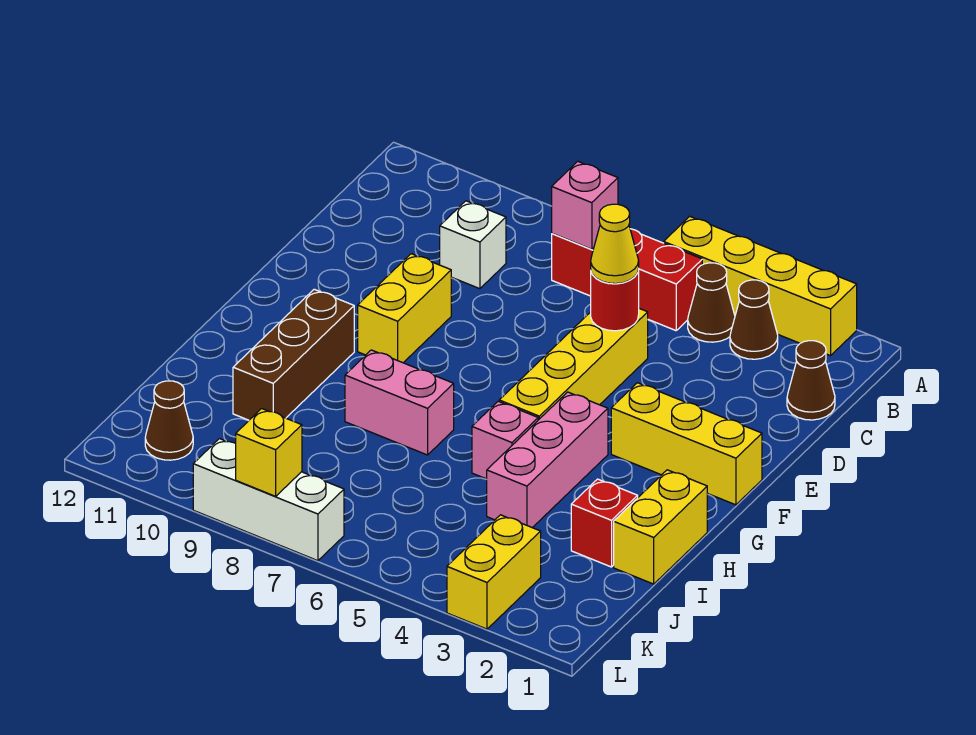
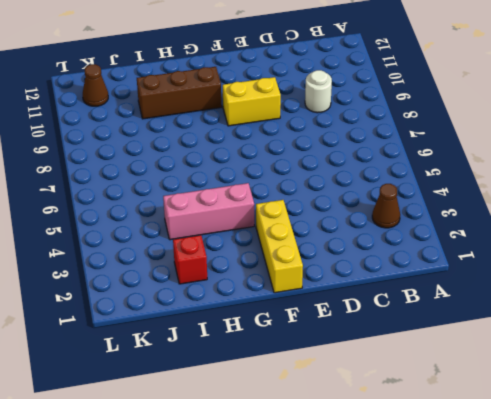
white round brick C9 level 1 -> white brick C9 level 1
none -> yellow brick A2:A5 level 1
none -> brown cone B4 level 1
none -> red brick B5:B7 level 1

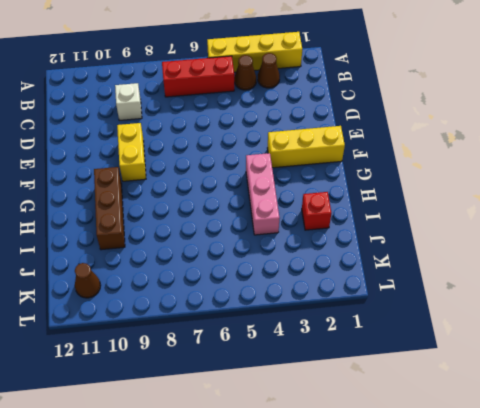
none -> brown cone C1 level 1
none -> yellow brick D5:G5 level 1
none -> yellow brick H1:I1 level 1

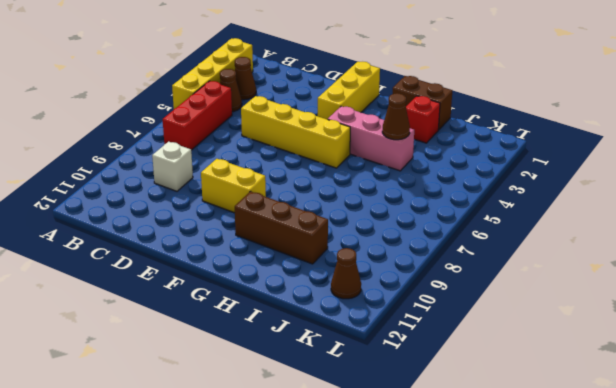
brown brick H1:I1 level 1 -> yellow brick H1:I1 level 1
brown cone I4 level 2 -> brown cone C1 level 1
none -> pink brick H5 level 1
none -> pink brick H7:H8 level 1
none -> yellow brick K3:L3 level 1

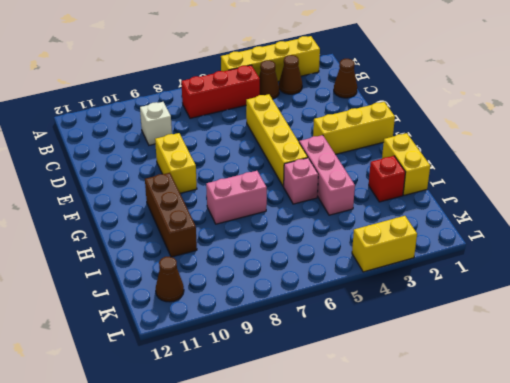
yellow brick L3:L4 level 1 -> yellow brick K3:L3 level 1
none -> white brick L7:L9 level 1
none -> pink brick B7 level 2
none -> red round brick D5 level 2

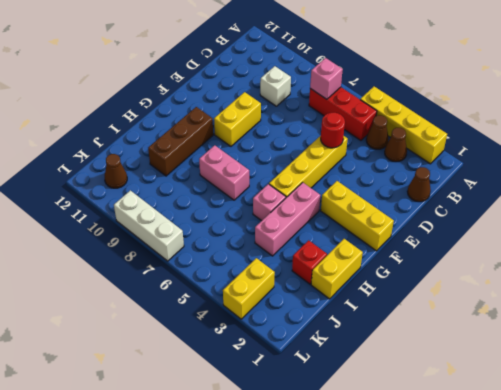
none -> yellow brick L8 level 2
none -> yellow cone D5 level 3

